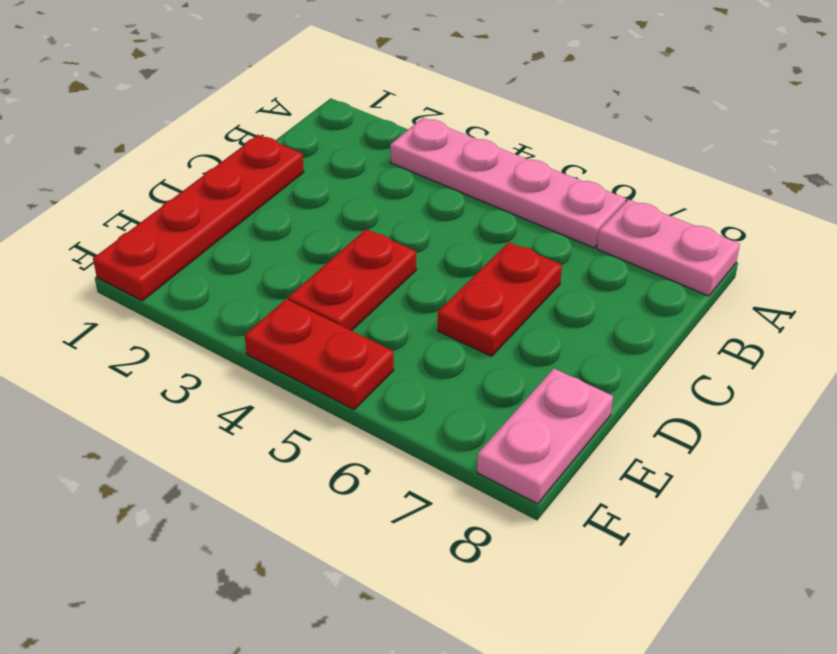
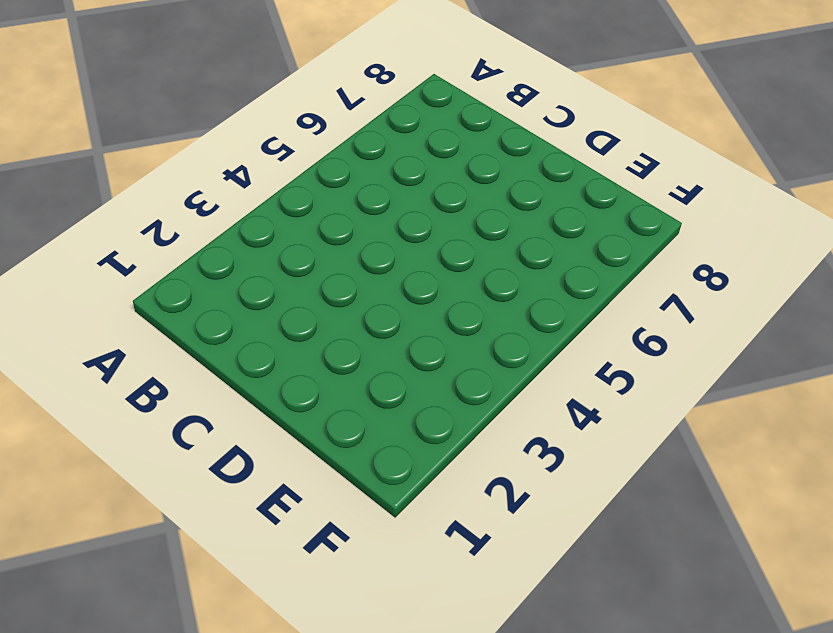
none -> pink plate A3:A6 level 1
none -> pink plate A7:A8 level 1

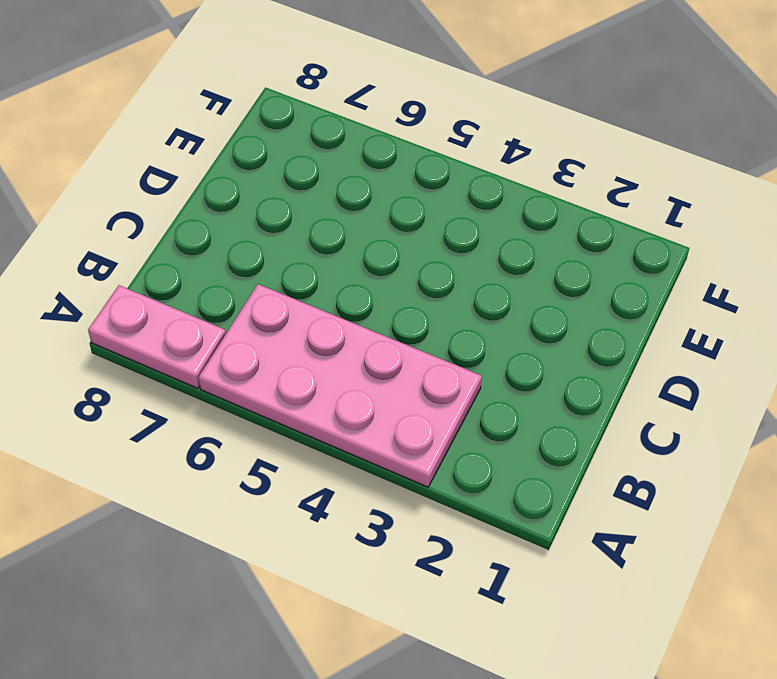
pink plate A3:B6 level 1 -> pink plate A3:A6 level 1
none -> red plate C1:F1 level 1
none -> red plate C6:D6 level 1

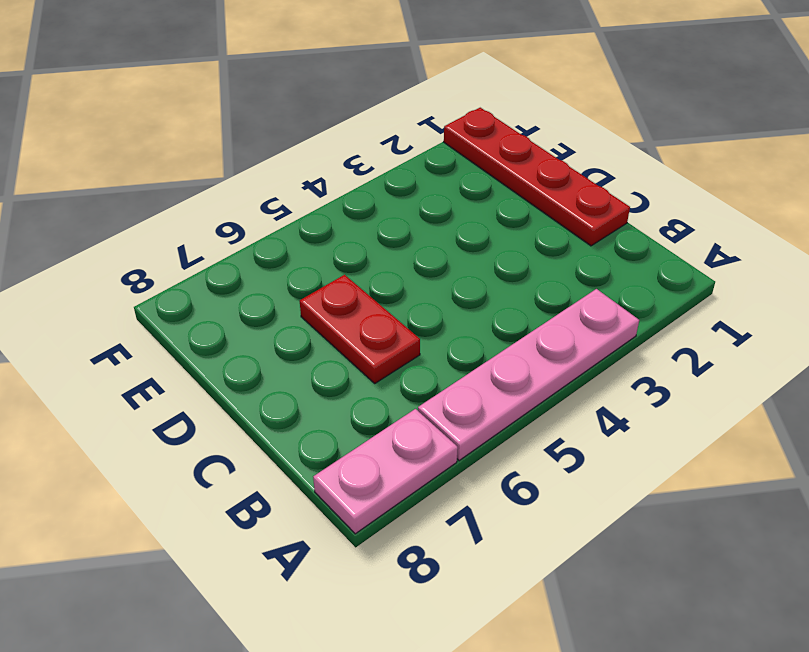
none -> red plate D4:E4 level 1
none -> pink plate E8:F8 level 1

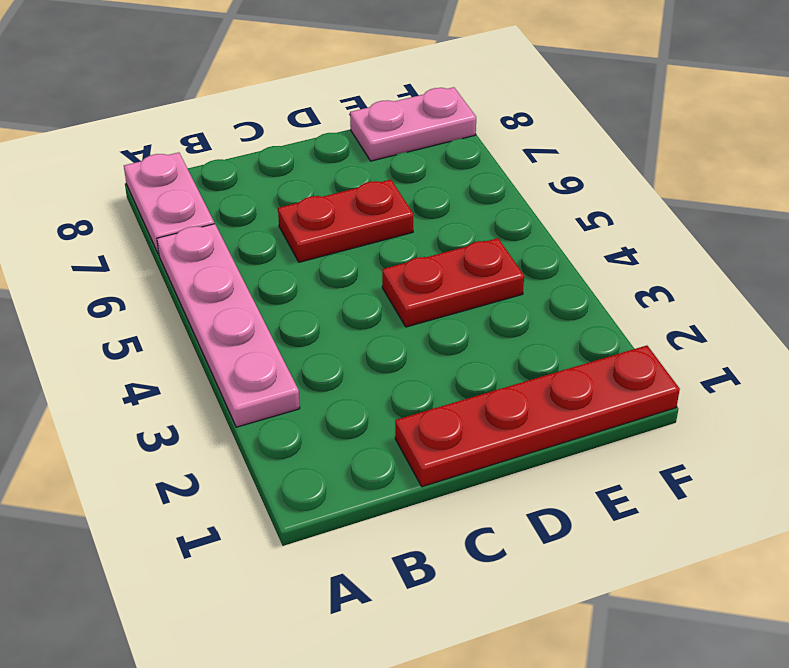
none -> red plate F4:F5 level 1

